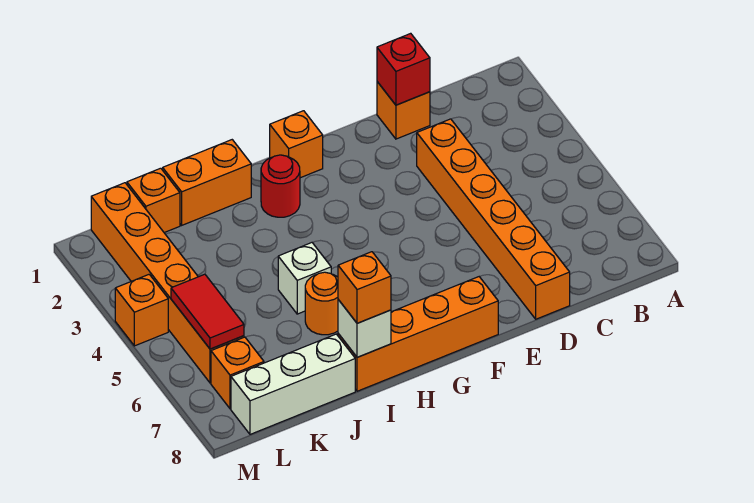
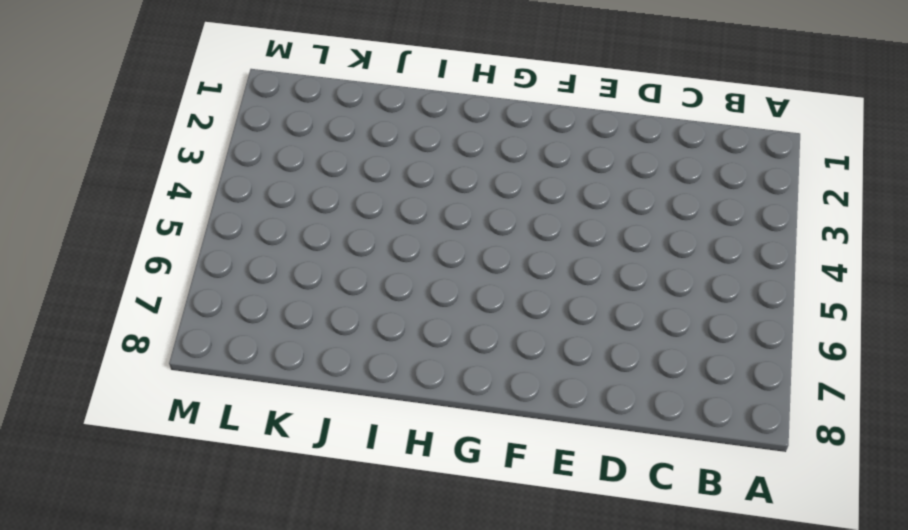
none -> orange brick D1 level 1
none -> orange brick D3:D8 level 1
none -> orange brick F8:I8 level 1

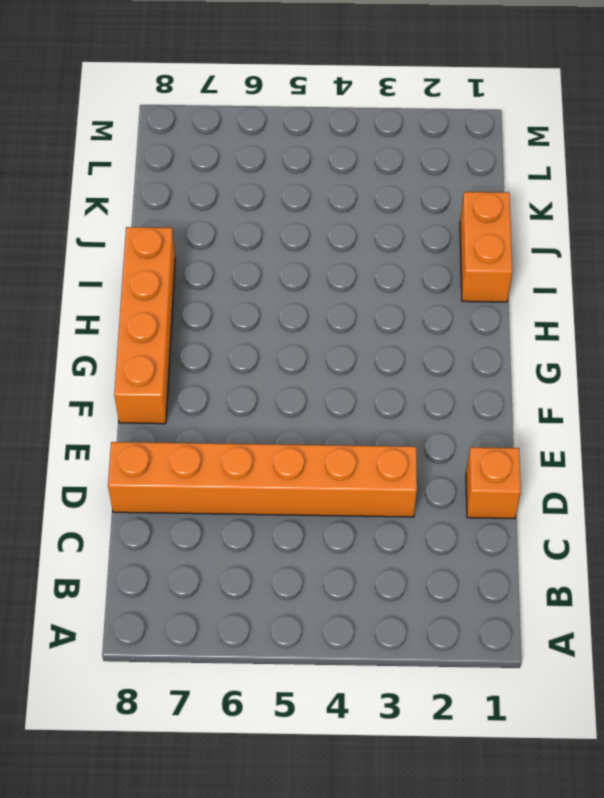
none -> orange brick G1 level 1
none -> red round brick H2 level 1
none -> white brick I5 level 1

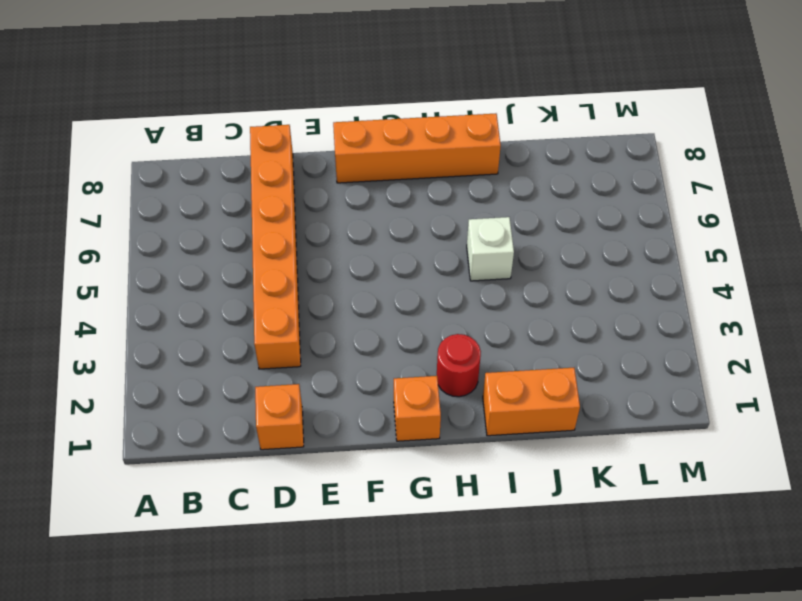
none -> orange round brick I6 level 1
none -> white brick J8:L8 level 1
none -> orange brick K1 level 1

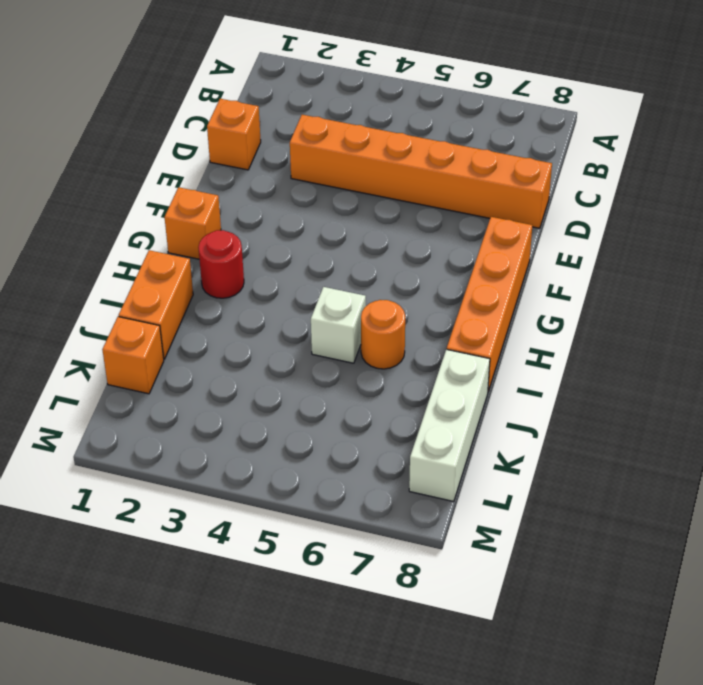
none -> orange brick L1:L6 level 1
none -> orange brick L7 level 1
none -> orange brick M4 level 1

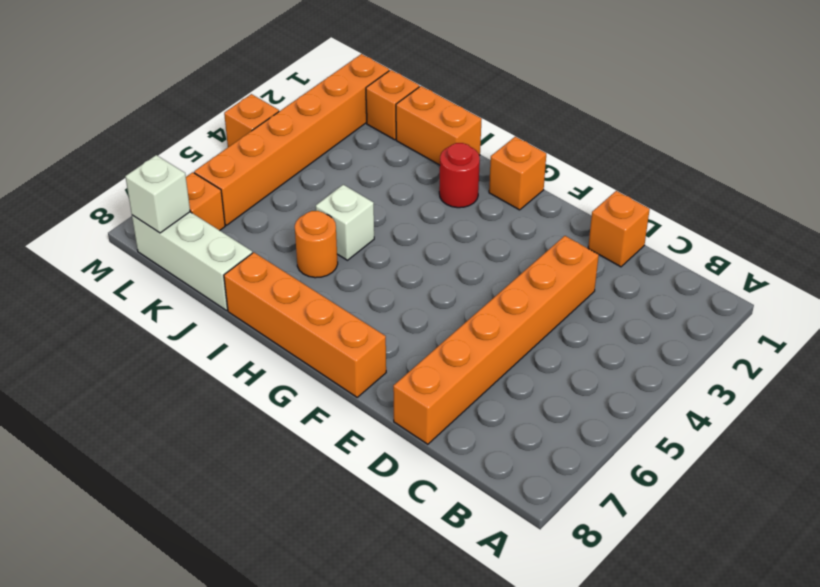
white brick L8 level 2 -> white brick I8 level 2
none -> red brick D1 level 2
none -> red tile L5:L6 level 2
none -> orange brick I8 level 3

